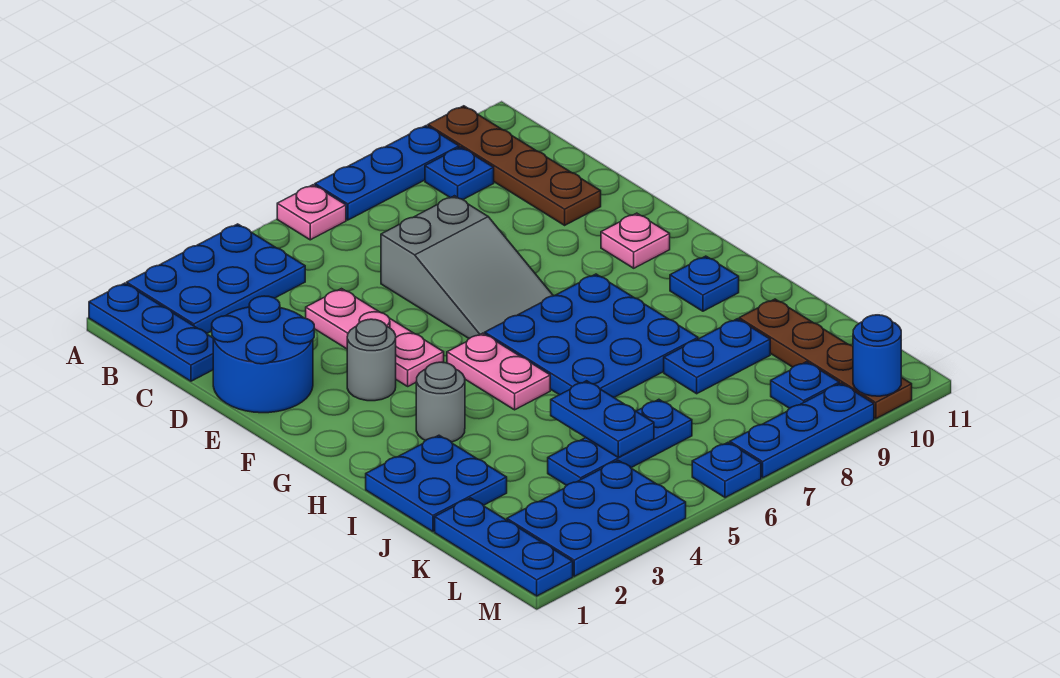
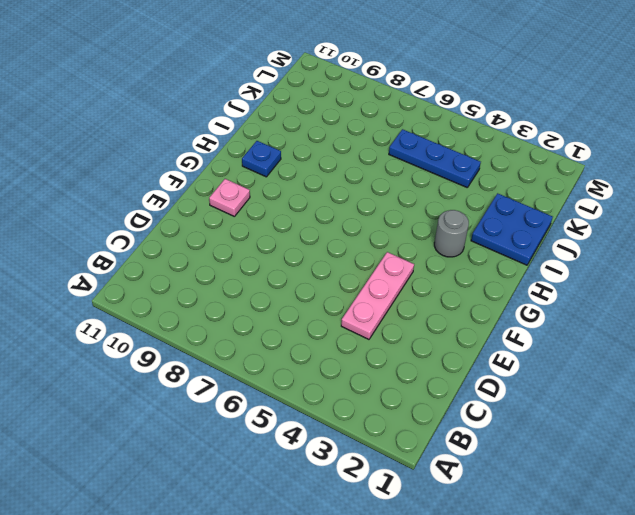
none -> blue plate A1:C1 level 1
none -> blue plate A2:B4 level 1
none -> pink plate A6 level 1

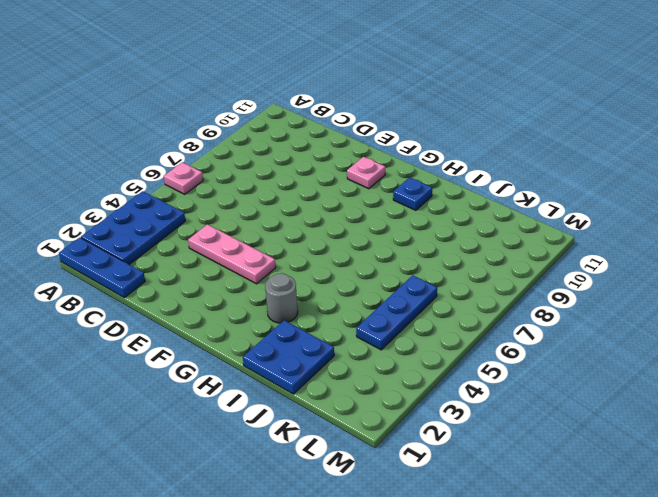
none -> blue plate A7:A9 level 1
none -> brown plate A10:D10 level 1
none -> blue plate B9 level 1

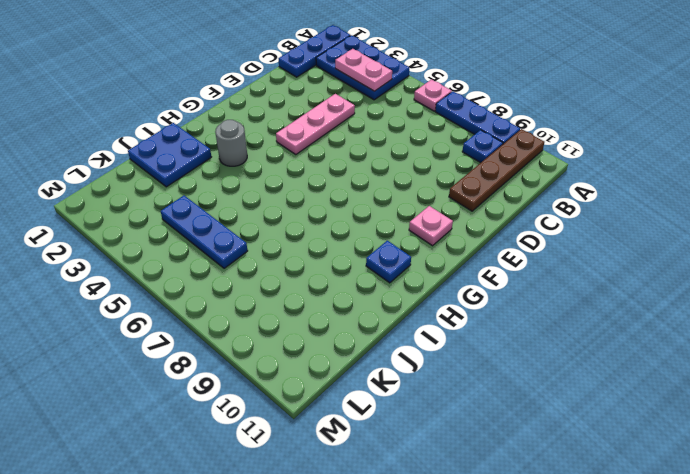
pink plate B3:B4 level 2 -> pink plate G5:H5 level 1
none -> blue round brick D1:E2 level 1
none -> grey slope D6:F7 level 1 top D
none -> grey round brick F3 level 1

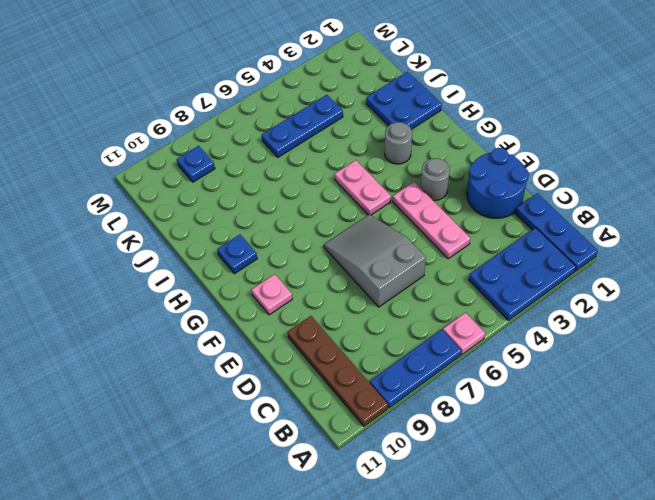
none -> blue plate B9 level 1
none -> blue plate G6:I8 level 1
none -> blue plate J8:J9 level 1

